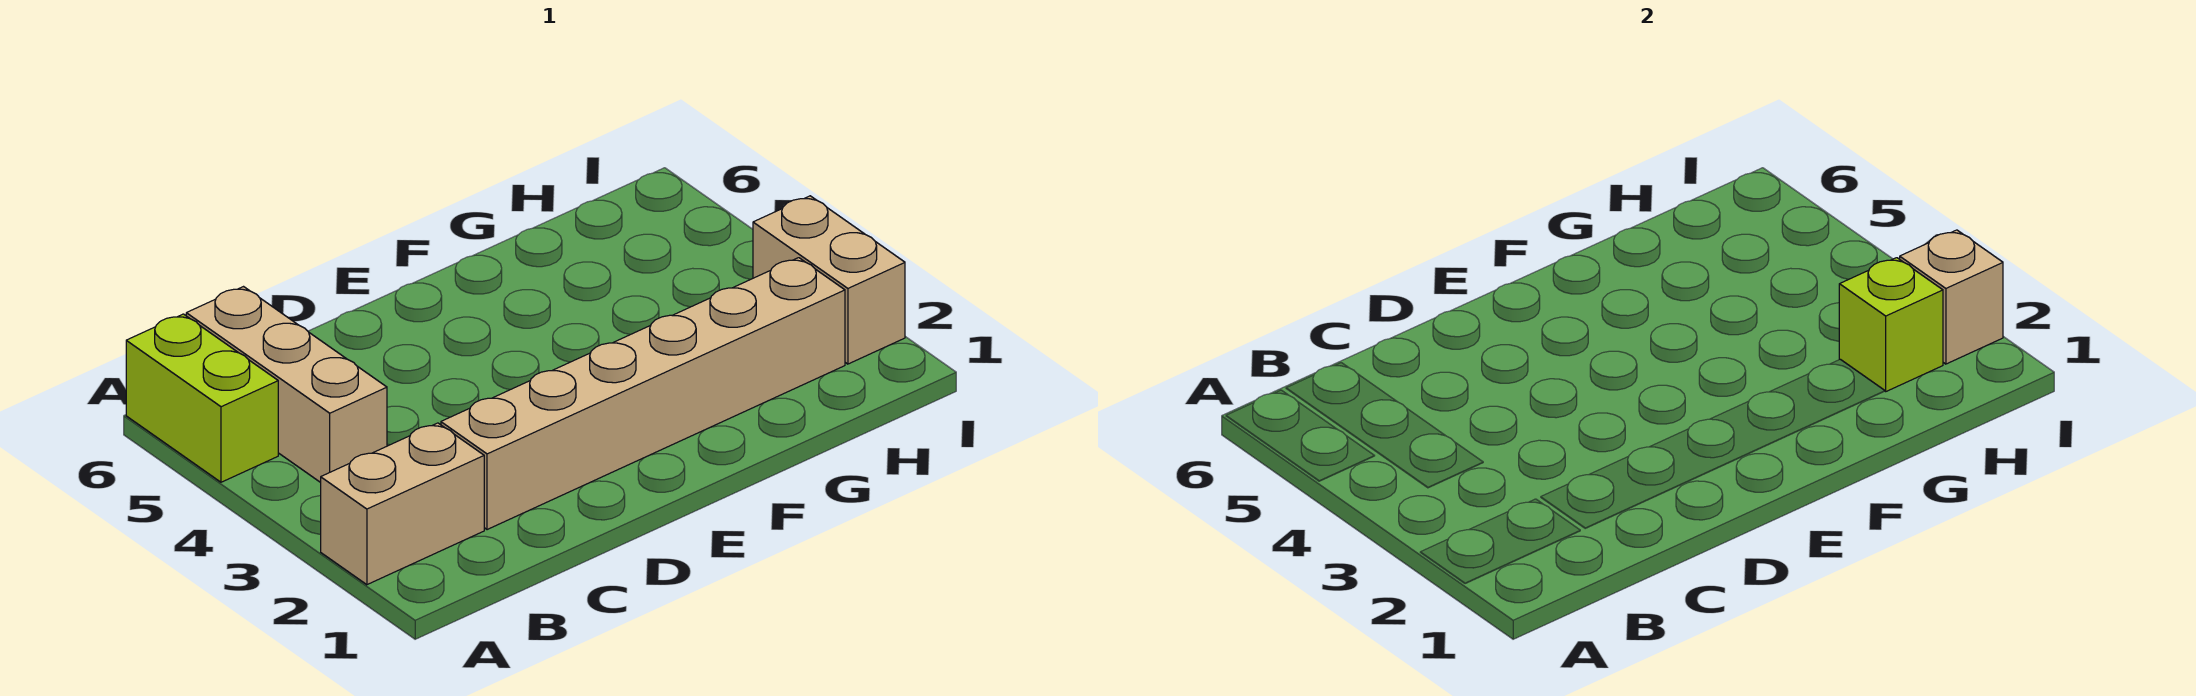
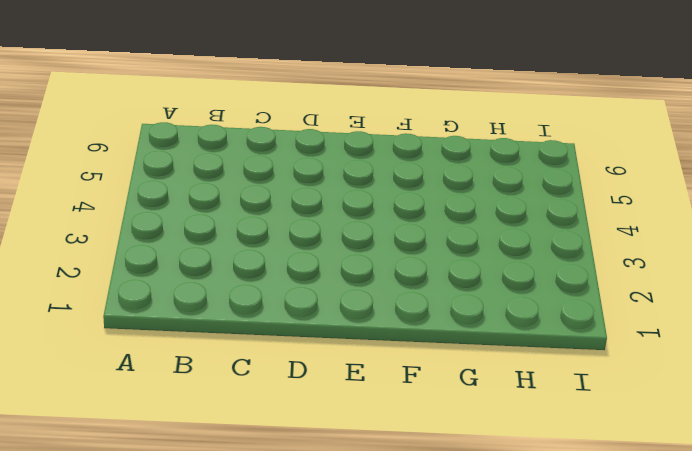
none -> tan brick A2:B2 level 1
none -> lime brick A5:A6 level 1

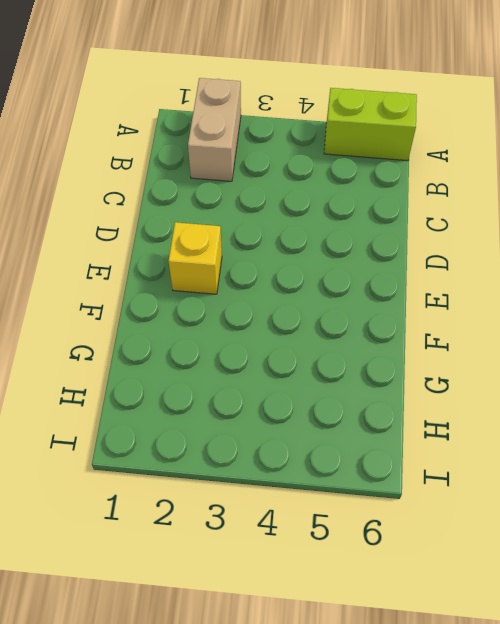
yellow brick E2 level 1 -> tan brick C2:H2 level 1
none -> tan brick B4:B6 level 1
none -> tan brick I2:I3 level 1

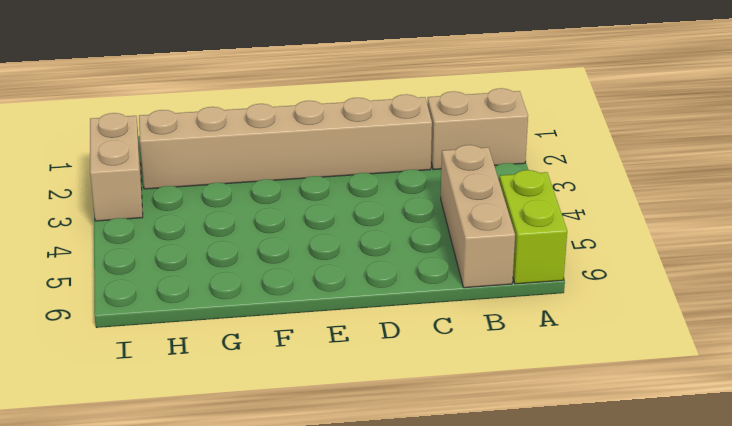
none -> lime brick H2 level 2
none -> tan brick I2 level 2

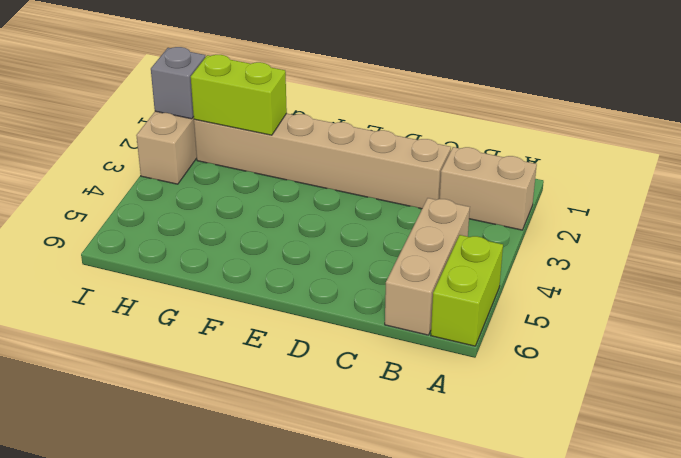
lime brick G2:H2 level 2 -> lime brick H2 level 2
grey brick I2 level 2 -> tan brick I2 level 2

